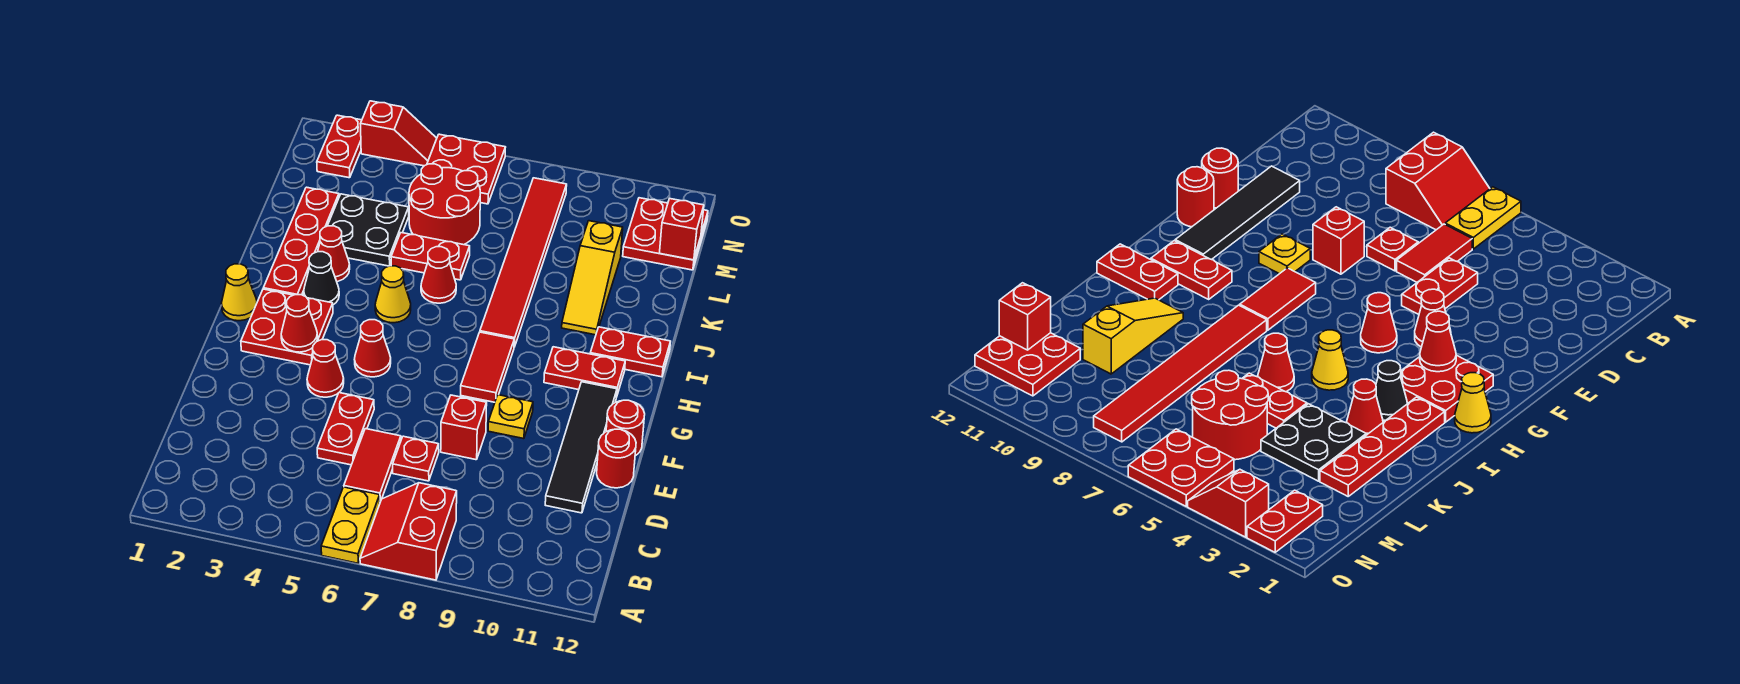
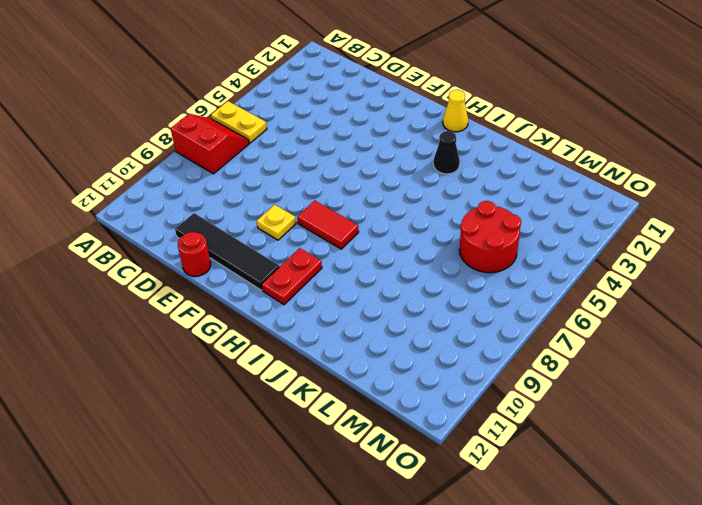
none -> red tile C6:D6 level 1
none -> red plate D5:E5 level 1
none -> red plate D7 level 1
none -> red brick E8 level 1

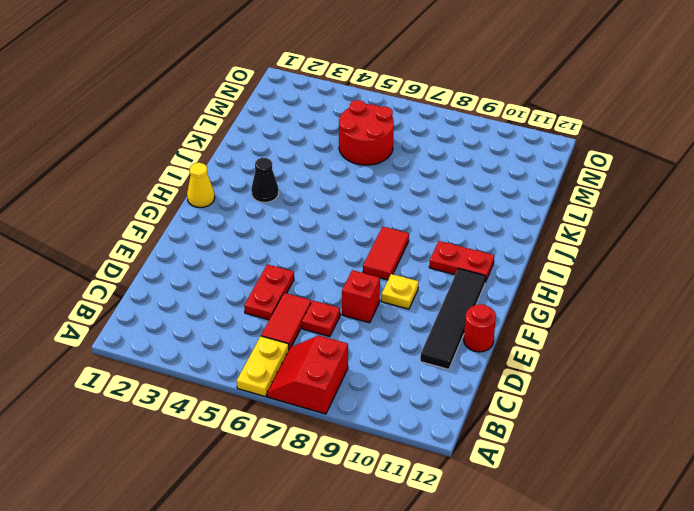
none -> red cone F4 level 1
none -> red round brick F12 level 1
none -> red plate G2:H3 level 1
none -> red cone G5 level 1

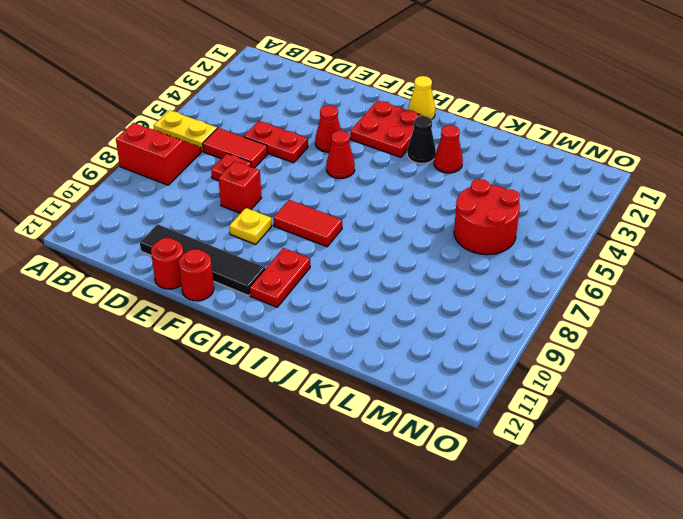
none -> red plate I2:L2 level 1
none -> yellow cone I5 level 1
none -> red tile I8:N8 level 1
none -> red plate I11:I12 level 1

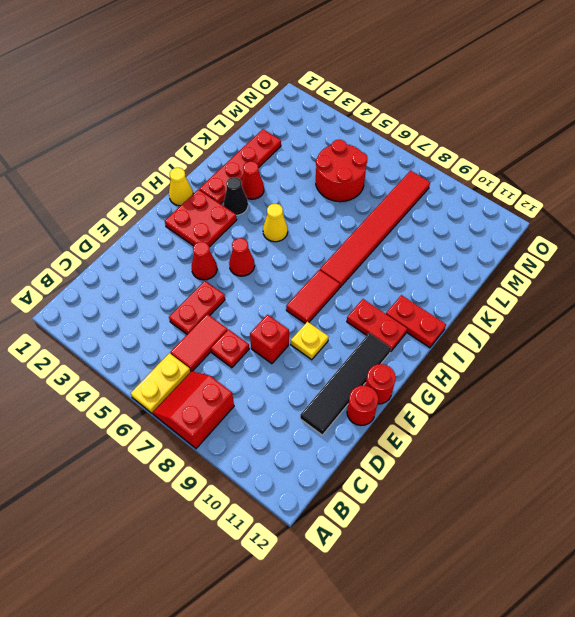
none -> red cone J6 level 1
none -> yellow slope J10:L10 level 1 top L
none -> black plate K3:L4 level 1
none -> red plate K5:K6 level 1

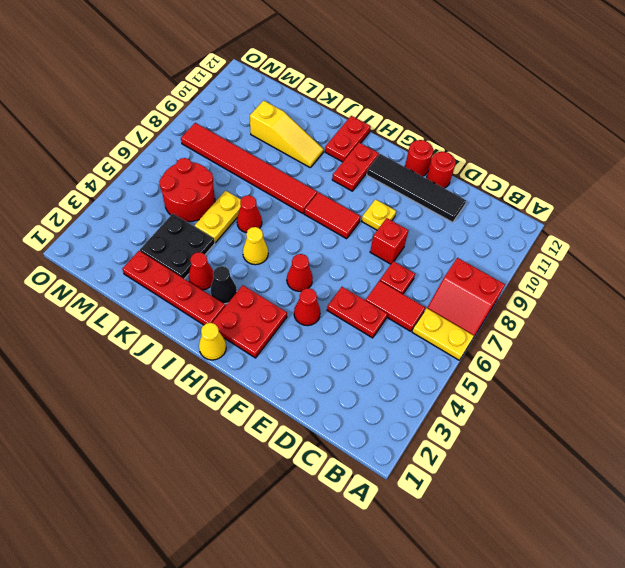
yellow plate K5:K6 level 1 -> red plate K5:K6 level 1
none -> red plate M11:N12 level 1
none -> red plate N2:O2 level 1
none -> red plate N5:O6 level 1
none -> red slope O3:O4 level 1 top 3

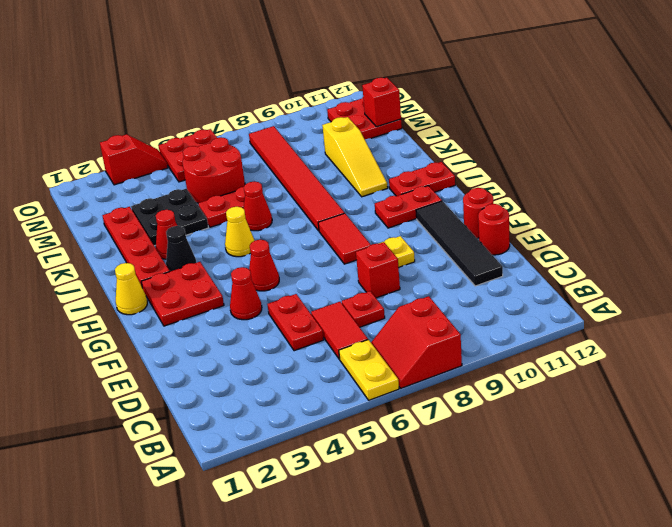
none -> red plate N2:O2 level 1
none -> red cone G3 level 2

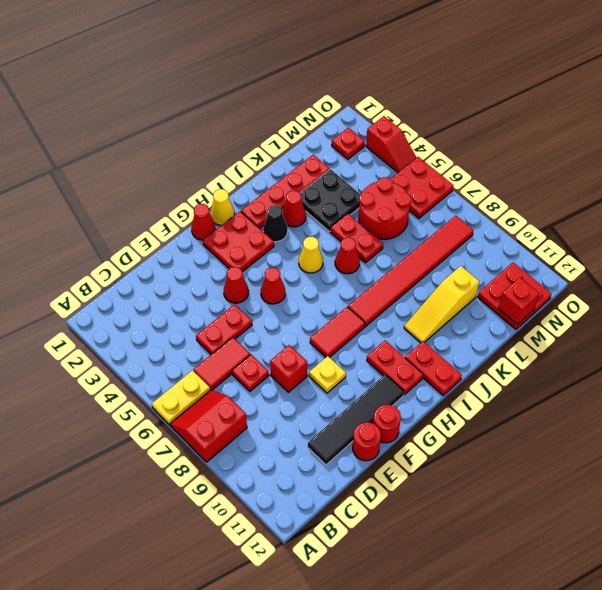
red cone G1 level 1 -> red cone G3 level 2
red plate N2 level 1 -> red plate N2:O2 level 1

